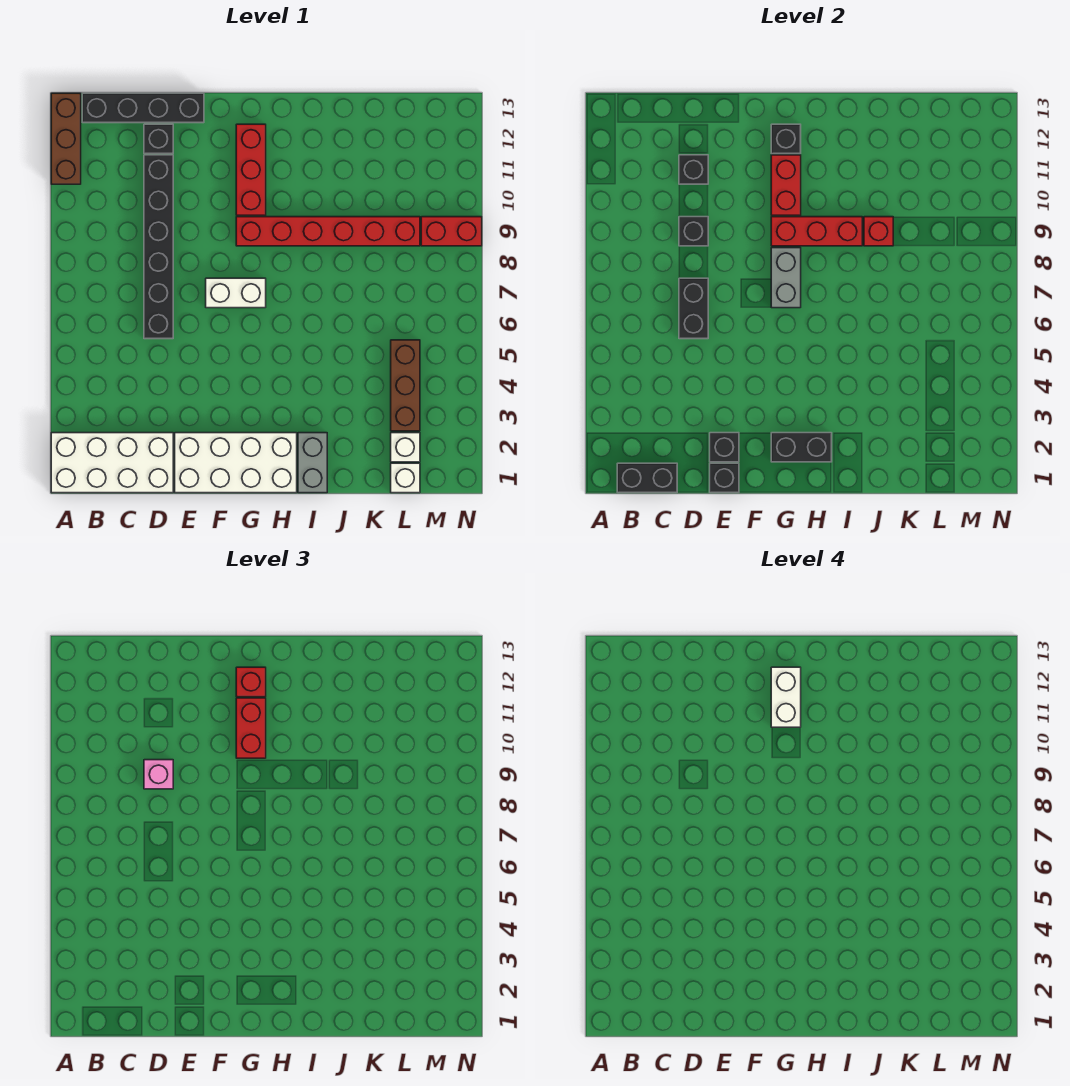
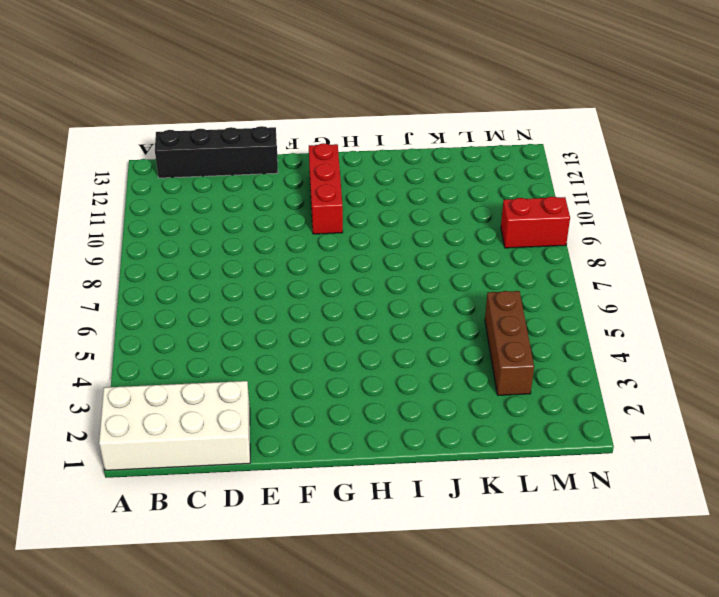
none -> brown brick A11:A13 level 1
none -> black brick D6:D11 level 1
none -> black brick D12 level 1
none -> white brick E1:H2 level 1

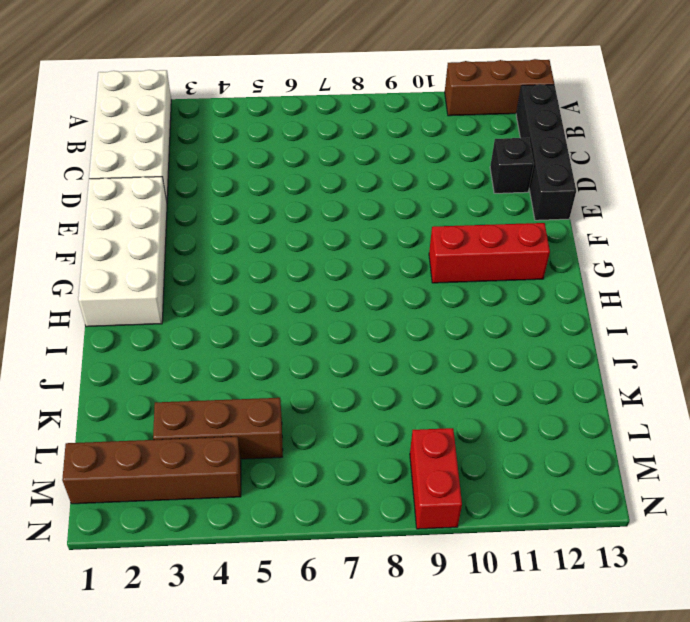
brown brick M1:M4 level 1 -> none
none -> black brick D6:D11 level 1
none -> white brick F7:G7 level 1
none -> red brick G9:L9 level 1
none -> grey brick I1:I2 level 1

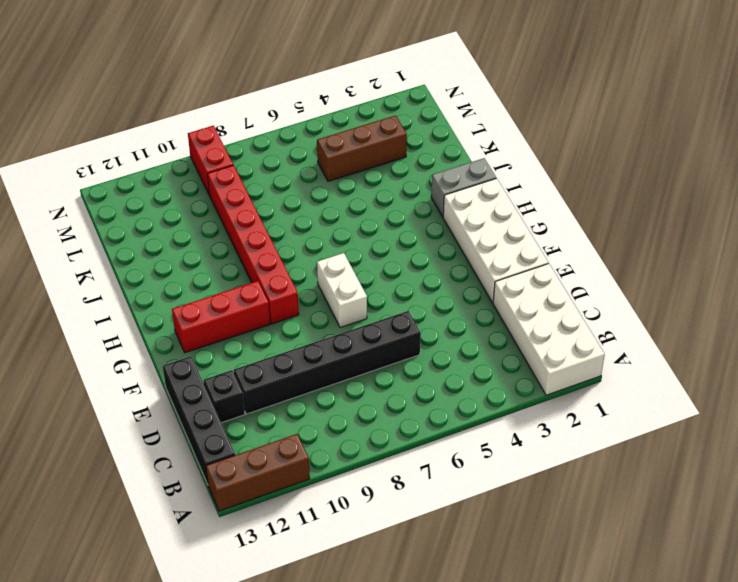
none -> white brick L1 level 1
none -> white brick L2 level 1
none -> black brick B1:C1 level 2
none -> black brick D6:D7 level 2

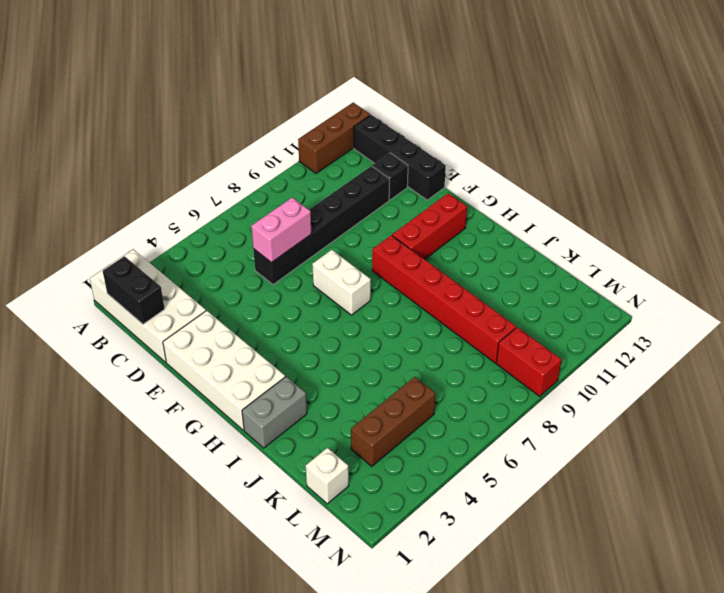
pink brick D6:D7 level 2 -> black brick D6:D7 level 2
none -> white brick L2 level 1
none -> black brick D9 level 2
none -> black brick D11 level 2
none -> black brick E1 level 2

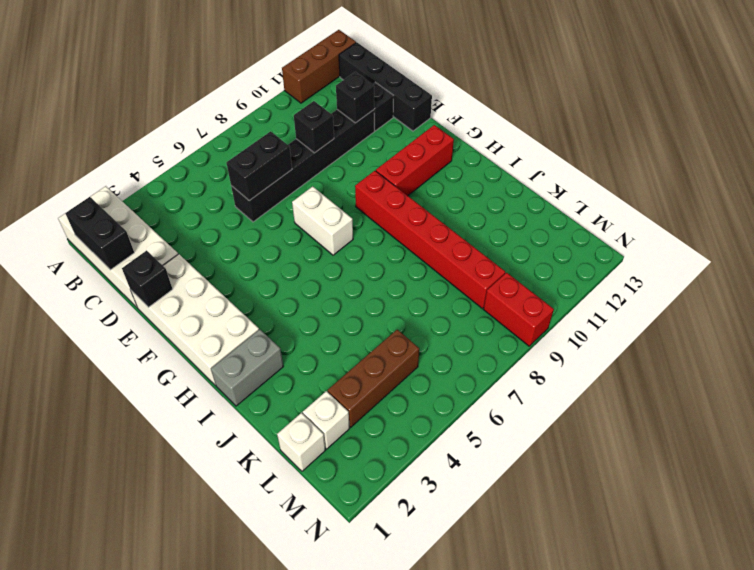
none -> black brick E2 level 2
none -> black brick G2:H2 level 2
none -> grey brick G7:G8 level 2
none -> red brick G9:I9 level 2

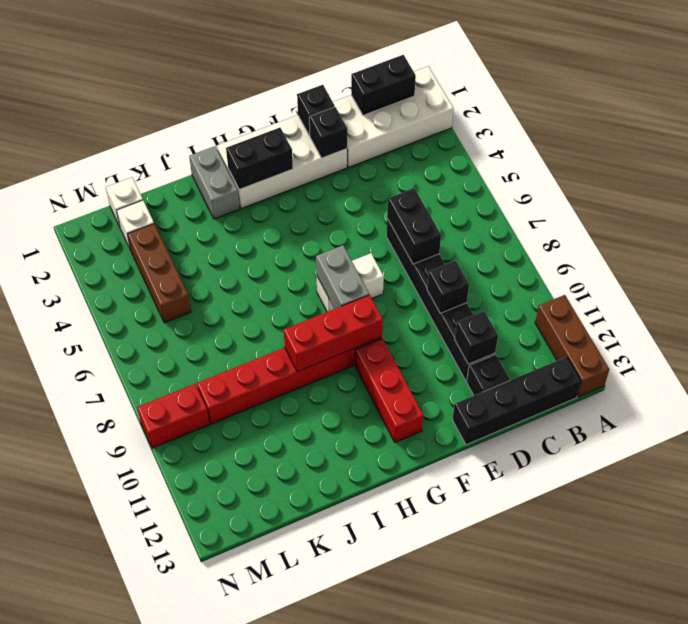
none -> red brick G10:G11 level 2
none -> black brick G12 level 2
none -> red brick J9 level 2
none -> pink brick D9 level 3

